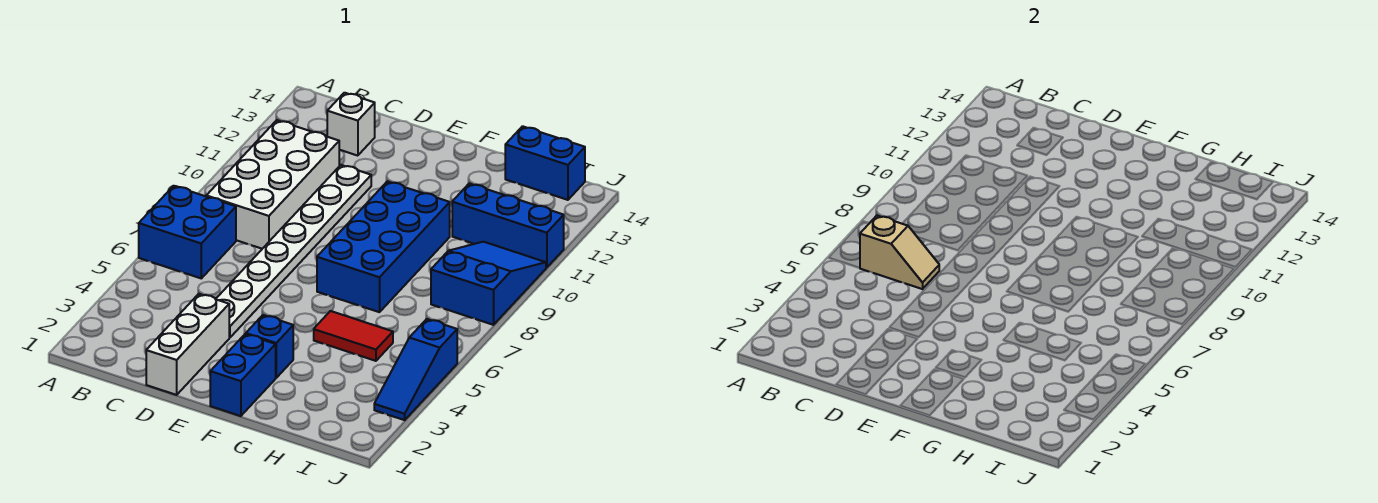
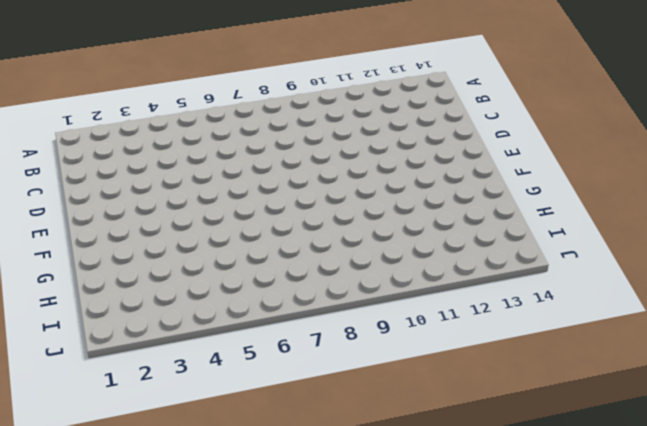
none -> blue brick A6:B7 level 1
none -> white brick B8:C11 level 1
none -> white brick C13 level 1

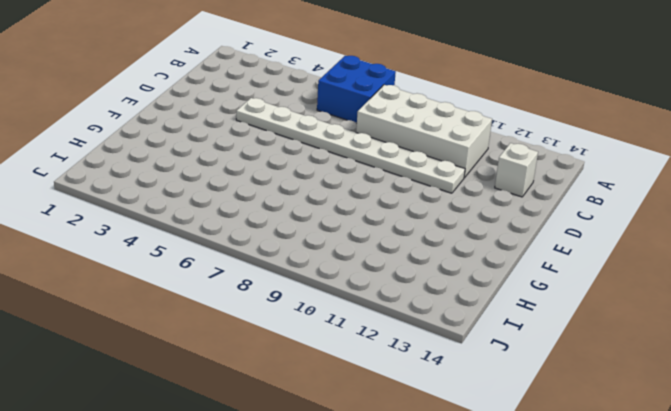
none -> white brick D1:D3 level 1
none -> blue brick F1:F2 level 1
none -> blue brick F3 level 1

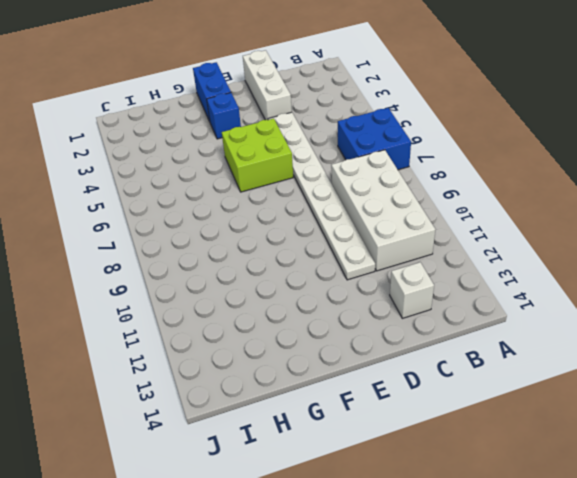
lime brick E5:F6 level 1 -> none
none -> blue brick F7:G10 level 1
none -> red tile G5:H5 level 1
none -> blue brick H11:J11 level 1

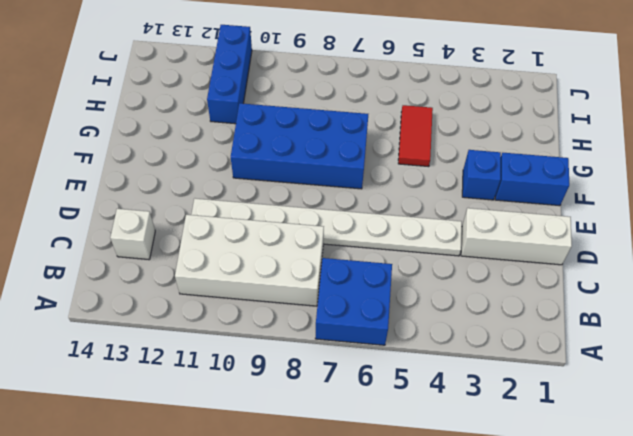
none -> blue brick H14:I14 level 1
none -> blue slope I8:J10 level 1 top 8
none -> blue slope J3:J5 level 1 top 5

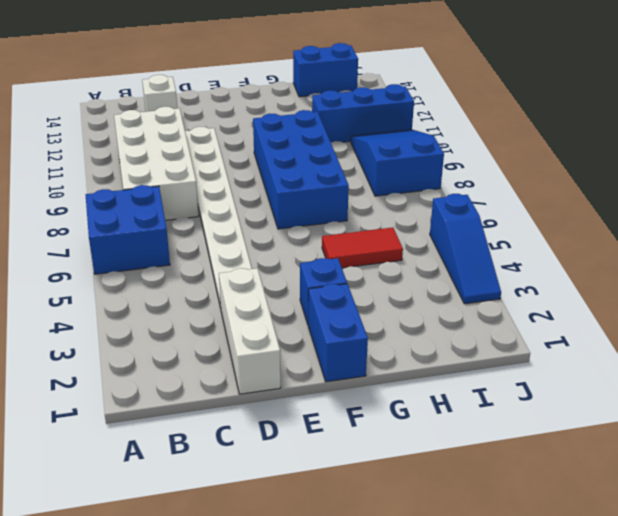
none -> tan slope B6:C6 level 2 top B

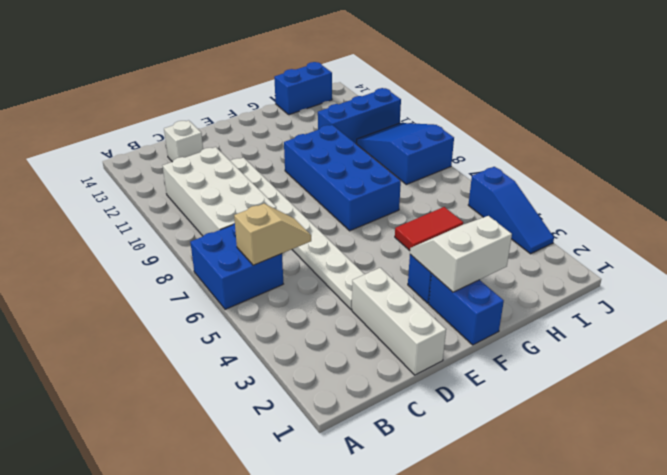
white slope F2:G3 level 2 top 2 -> none

